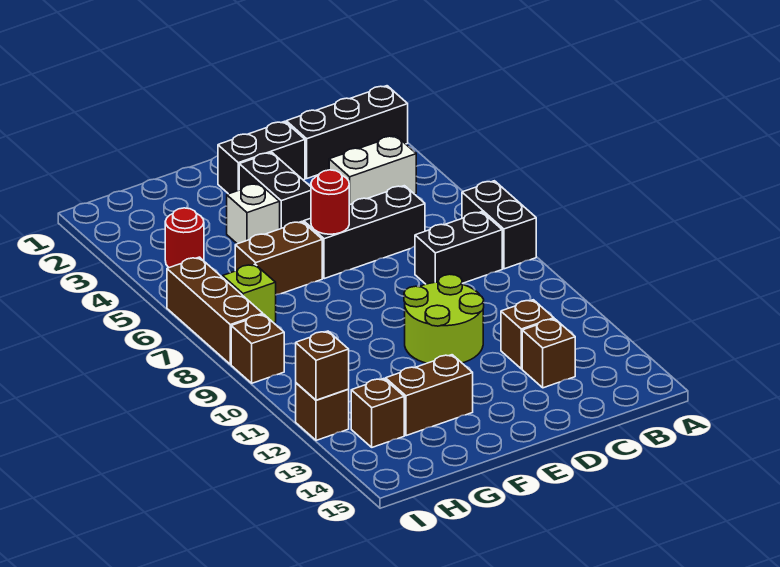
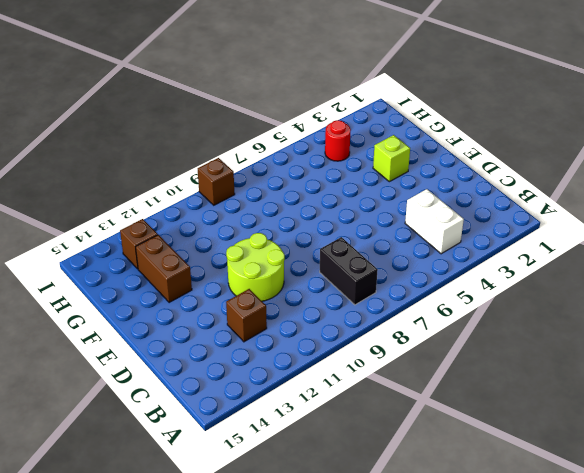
lime brick F3 level 1 -> lime brick H7 level 1
none -> black brick A2:C2 level 1
none -> black brick A7:A8 level 1
none -> black brick C6:E6 level 1

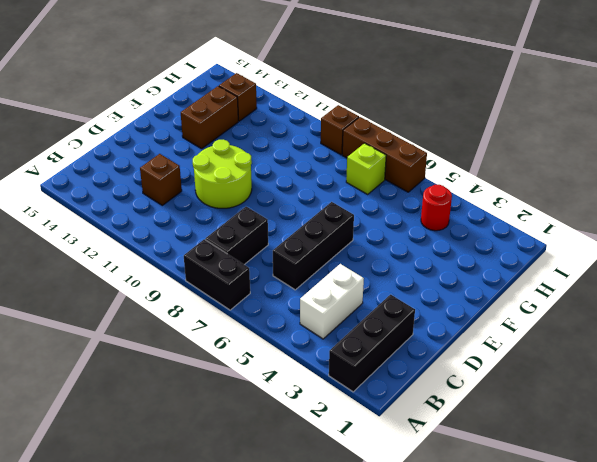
none -> brown brick C13 level 1
none -> black brick D2:E2 level 1
none -> black brick E3:E4 level 1

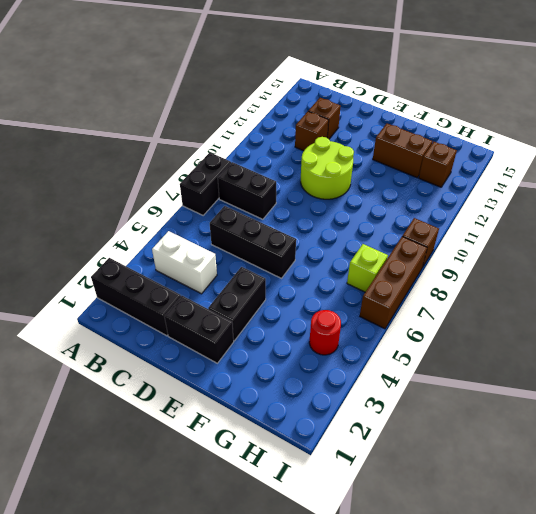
none -> white brick F4 level 1
none -> brown brick F6:G6 level 1
none -> brown brick I12 level 1

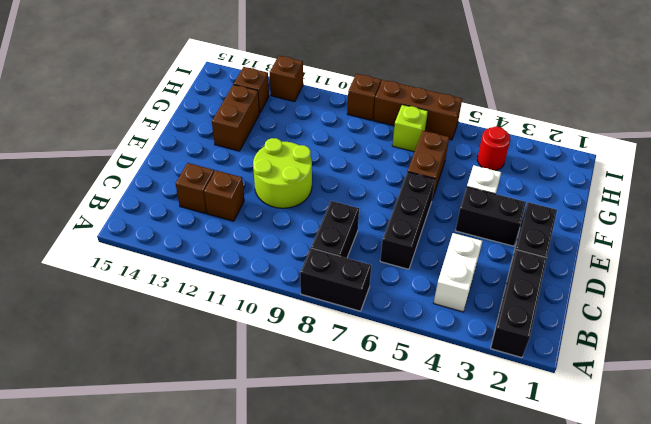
none -> red round brick E6 level 2
none -> brown brick I12 level 2

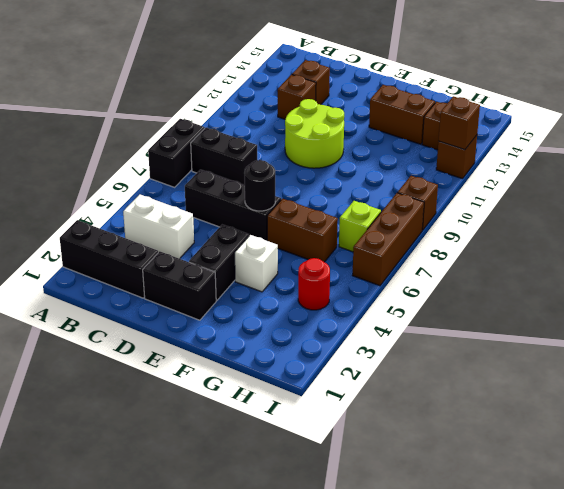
black round brick E6 level 2 -> red round brick E6 level 2

